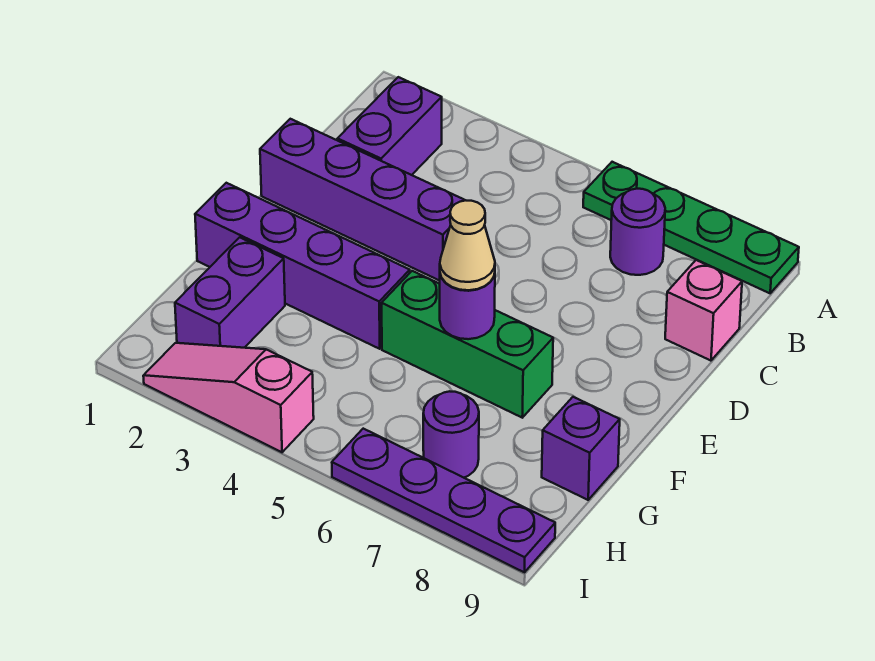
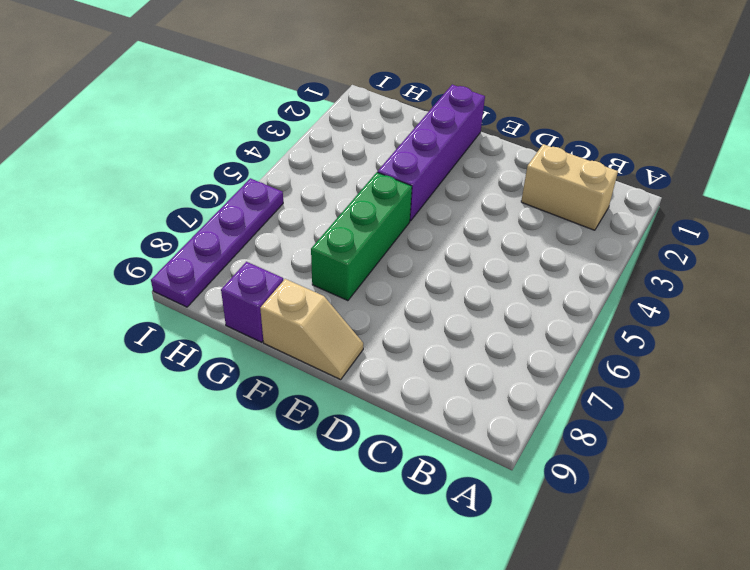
tan brick B2:C2 level 1 -> purple brick B2:C2 level 1
tan slope E9:F9 level 1 top F -> none
none -> green plate A6:A9 level 1
none -> purple round brick B7 level 1
none -> pink brick C9 level 1

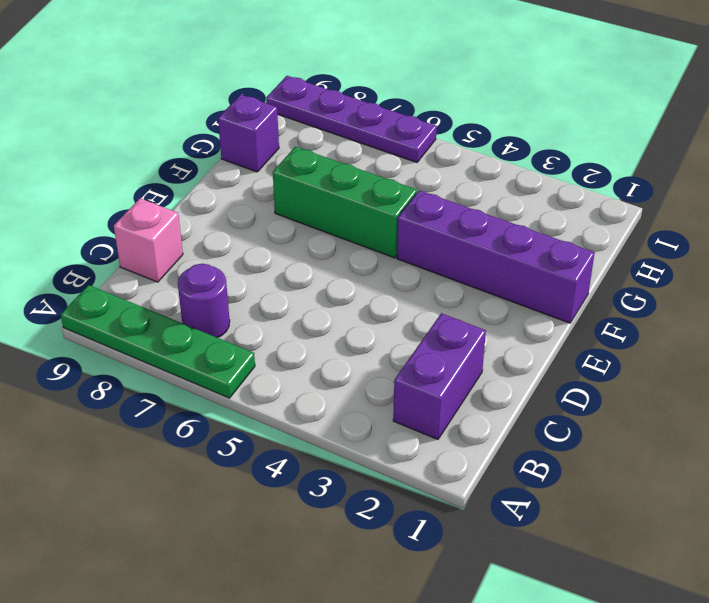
none -> purple brick D1:D4 level 1
none -> purple brick G2:H2 level 1
none -> purple round brick H7 level 1

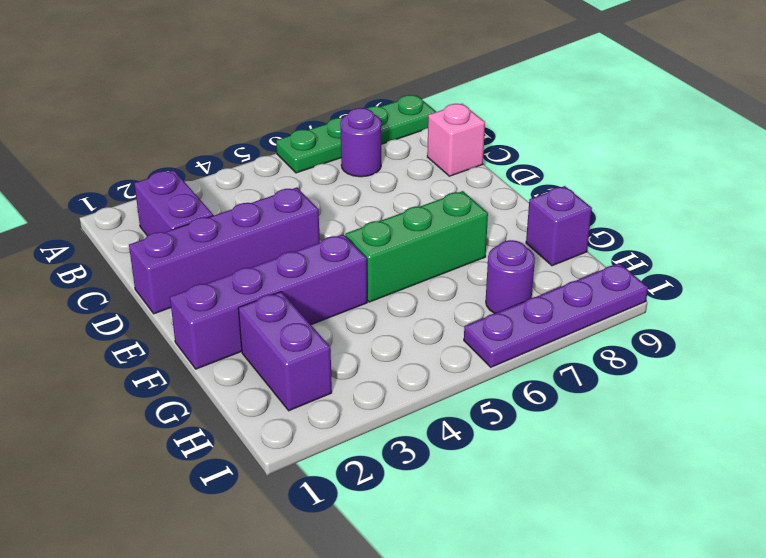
none -> pink slope I2:I4 level 1 top 4
none -> purple round brick F6 level 2
none -> tan cone F6 level 3

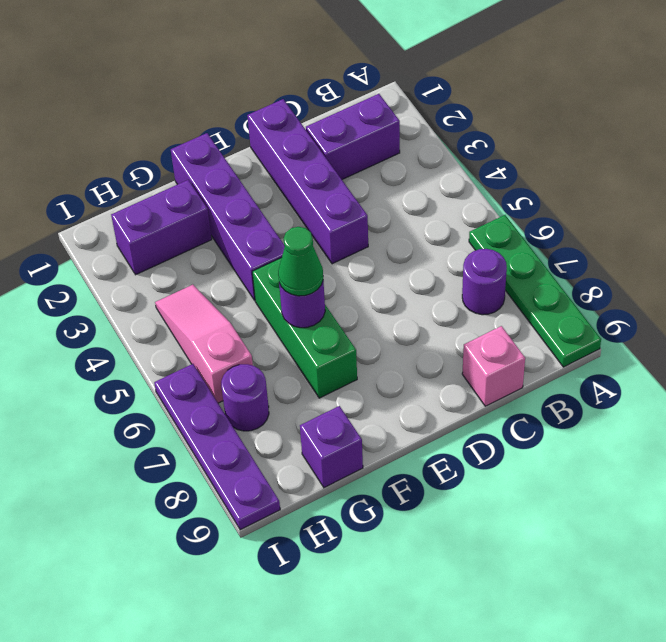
green cone F6 level 3 -> tan cone F6 level 3
pink slope H4:H6 level 1 top 6 -> pink slope I2:I4 level 1 top 4

